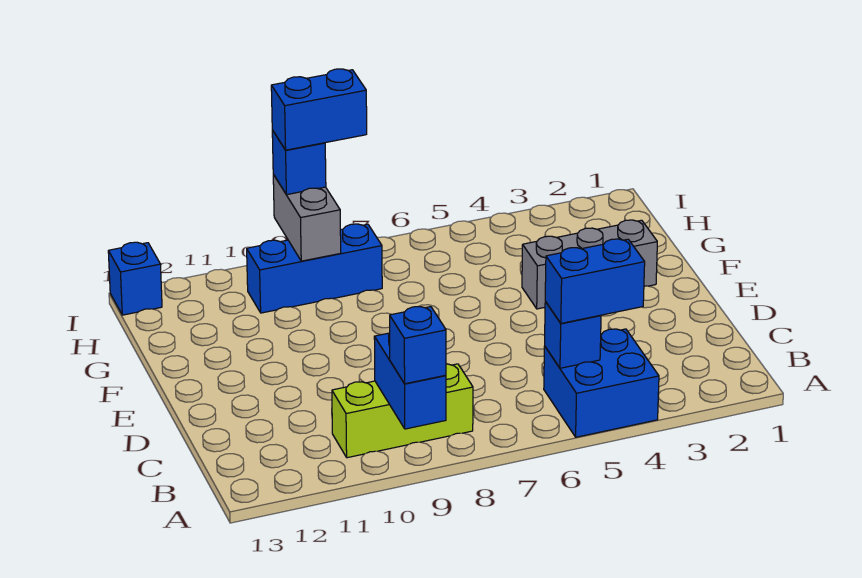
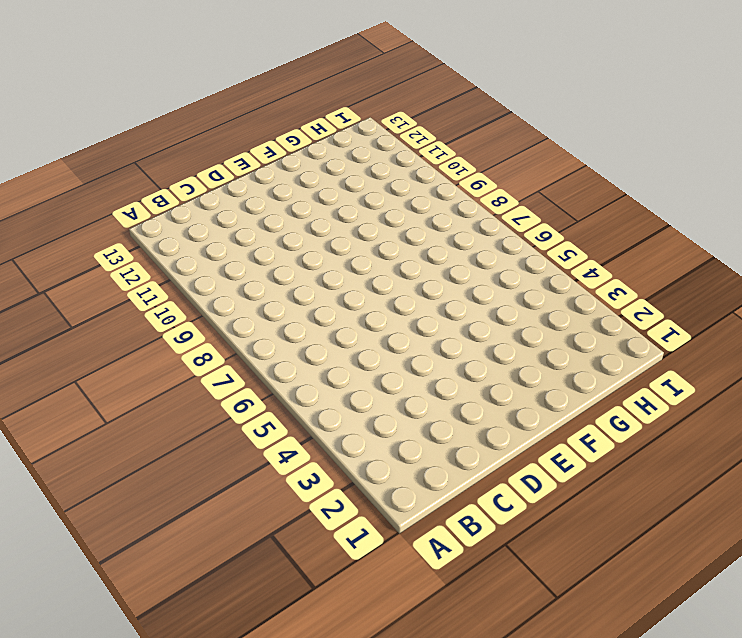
none -> blue brick A4:B5 level 1
none -> lime brick B8:B10 level 1
none -> grey brick F2:F4 level 1

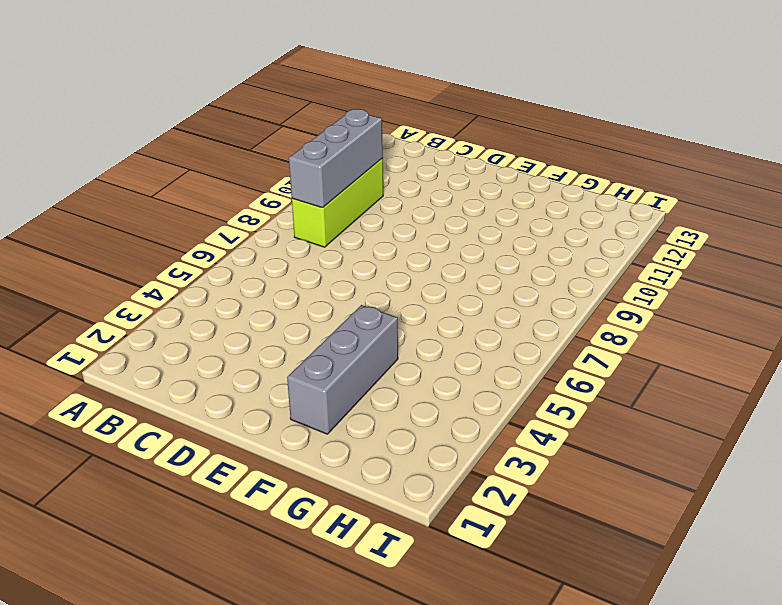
grey brick B8:B10 level 2 -> blue brick A9:B9 level 2
none -> blue brick A4:B5 level 1
none -> blue brick H8:H10 level 1
none -> blue brick I13 level 1

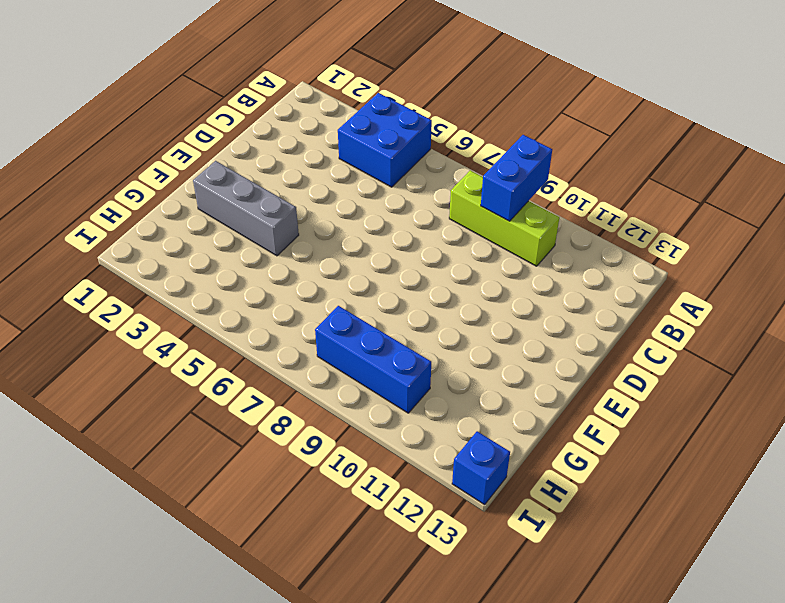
none -> blue brick B5 level 2
none -> grey brick H9:I9 level 2
none -> blue brick A9 level 3

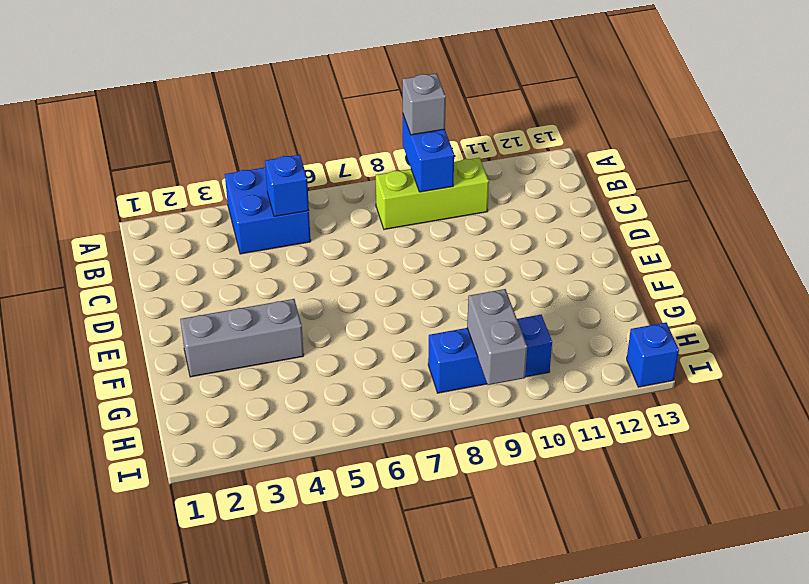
grey brick A9 level 3 -> blue brick A9 level 3
none -> blue brick B4:B5 level 3
none -> blue brick I9 level 3
none -> blue brick I8:I9 level 4

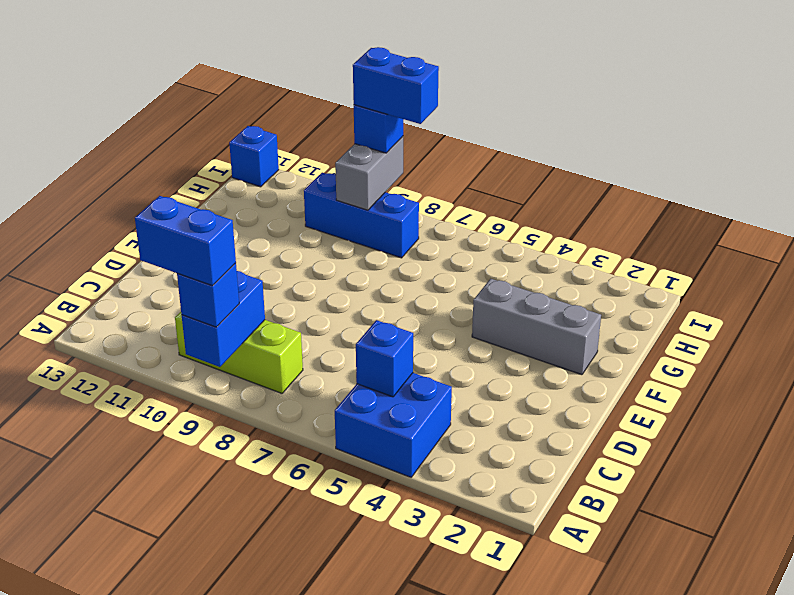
blue brick A9:A10 level 4 -> blue brick B4:B5 level 3

